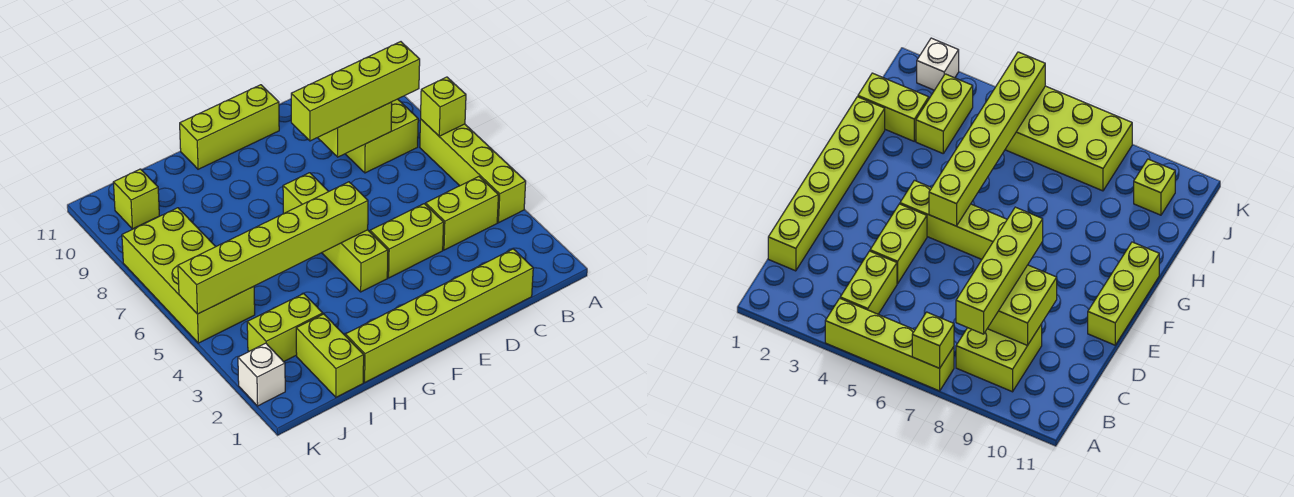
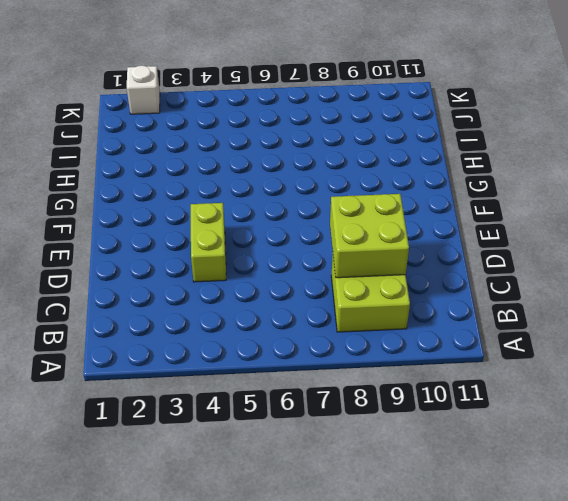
none -> lime brick A4:A7 level 1
none -> lime brick B4:C4 level 1
none -> lime brick C1:H1 level 1

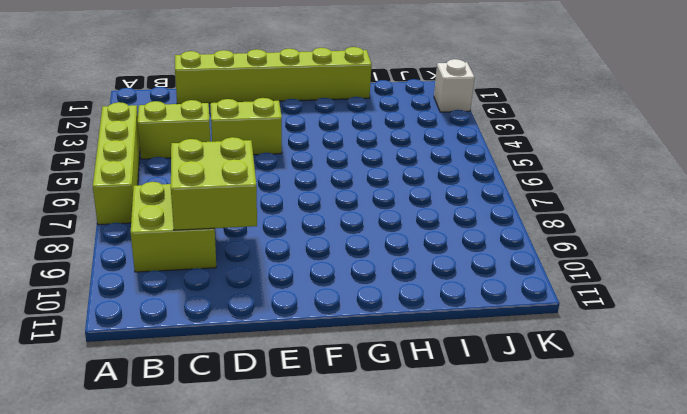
none -> lime brick E11:G11 level 1
none -> lime brick F4:F7 level 1
none -> lime brick I1:I2 level 1

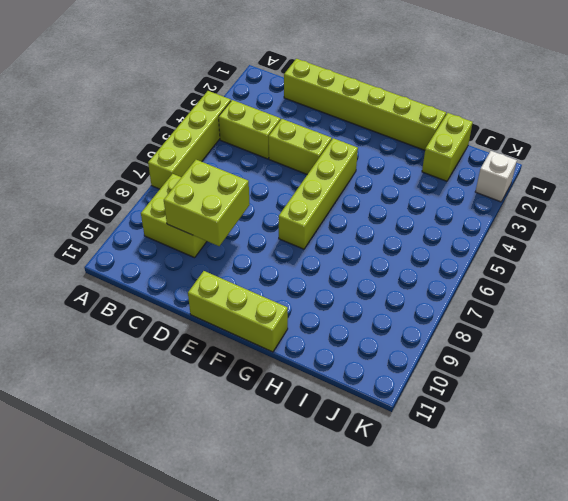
none -> lime brick I3:J3 level 1
none -> lime brick J5:K8 level 1
none -> lime brick J10 level 1

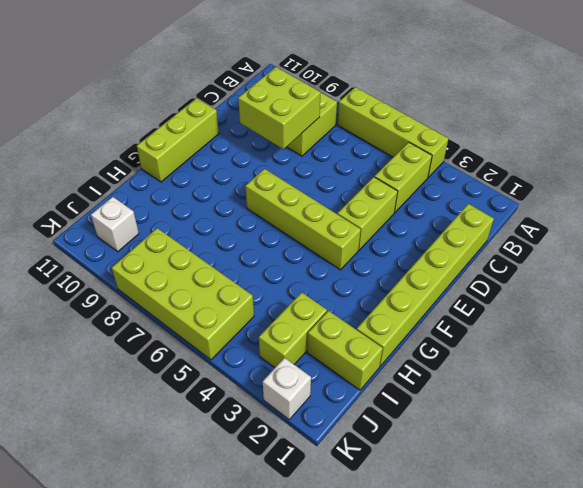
white brick J10 level 1 -> lime brick J10 level 1
none -> lime brick A7 level 2
none -> lime brick F5:K5 level 2
none -> lime brick B8:E8 level 3

